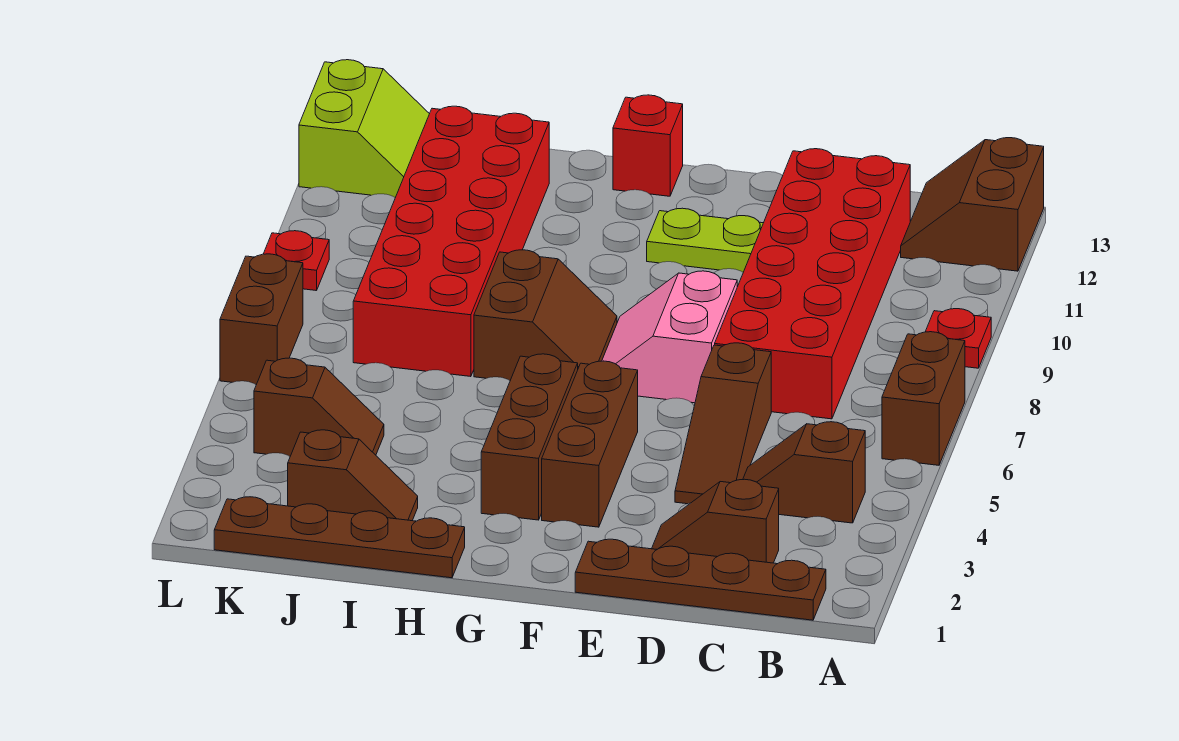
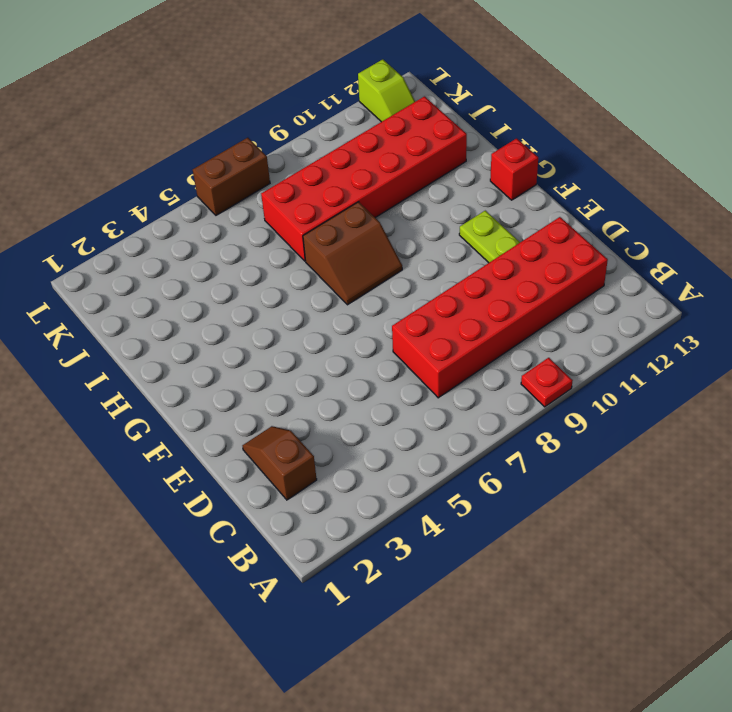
lime slope K12:L12 level 1 top L -> lime slope K12:L13 level 1 top L
none -> brown brick A6:A7 level 1
none -> brown slope A12:B13 level 1 top A
none -> brown plate B1:E1 level 1

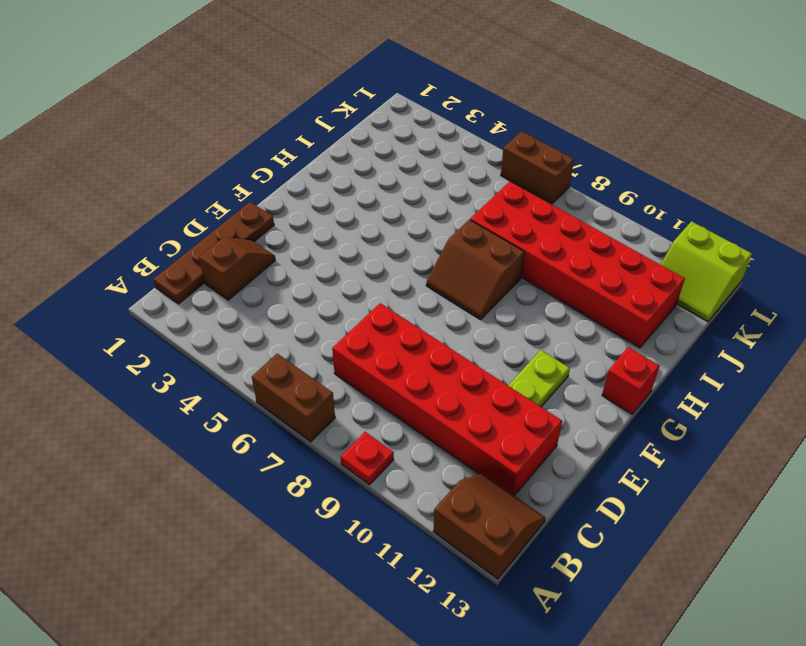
none -> brown slope B4:C4 level 1 top B
none -> brown slope D4:D6 level 1 top 6
none -> pink slope E7:F8 level 1 top E

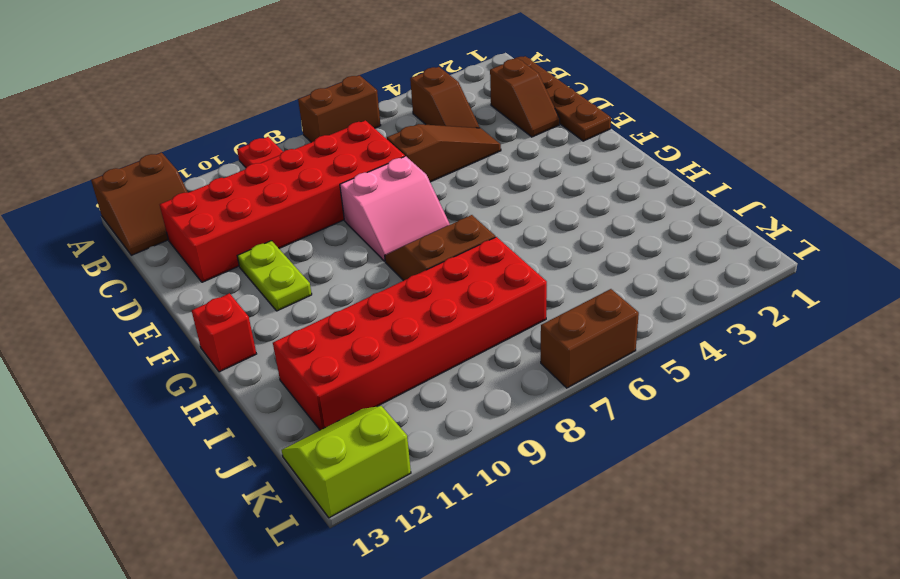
none -> brown brick F3:F5 level 1
none -> brown brick G3:G5 level 1
none -> brown plate H1:K1 level 1

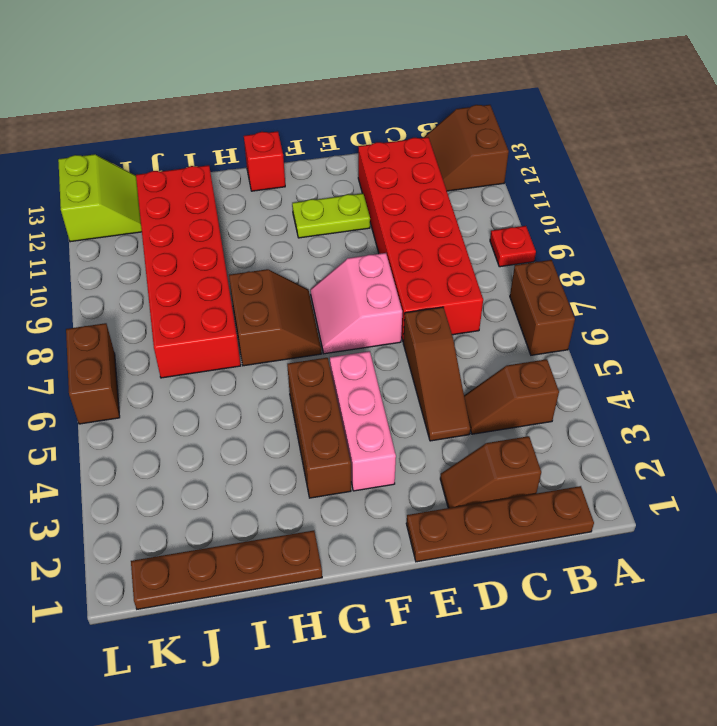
pink brick F3:F5 level 1 -> brown brick F3:F5 level 1
none -> brown slope I2:J2 level 1 top J
none -> brown slope J4:K4 level 1 top K
none -> red plate L9 level 1

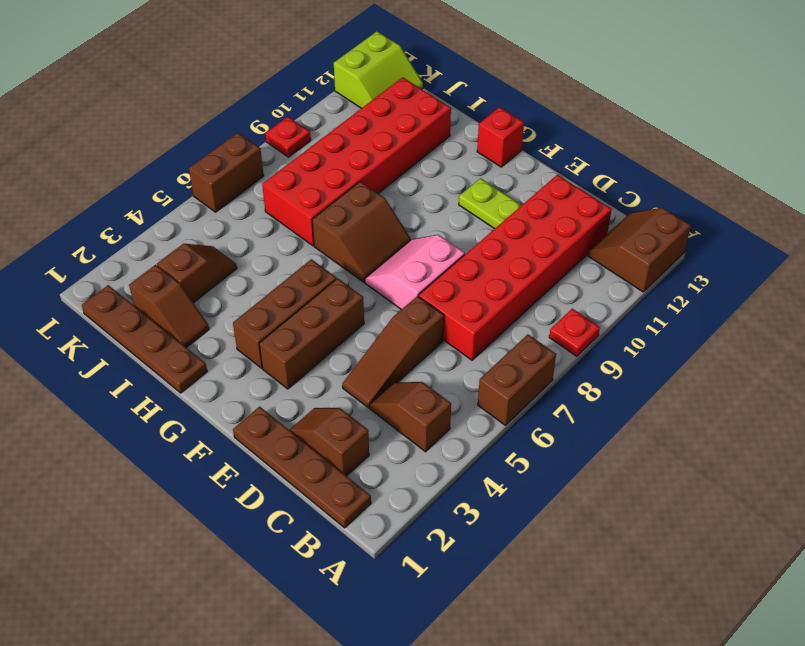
brown slope J3:J4 level 1 top 3 -> brown slope J4:K4 level 1 top K

